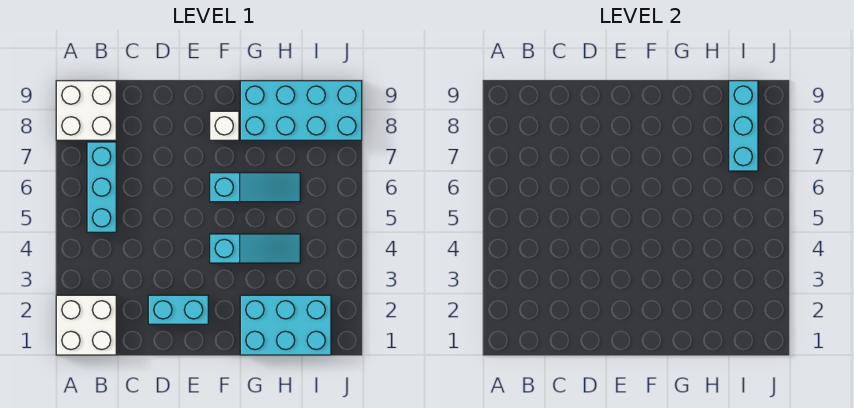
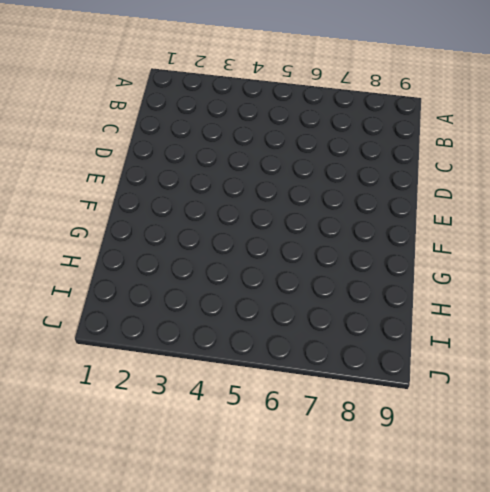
none -> white brick A1:B2 level 1
none -> white brick A8:B9 level 1

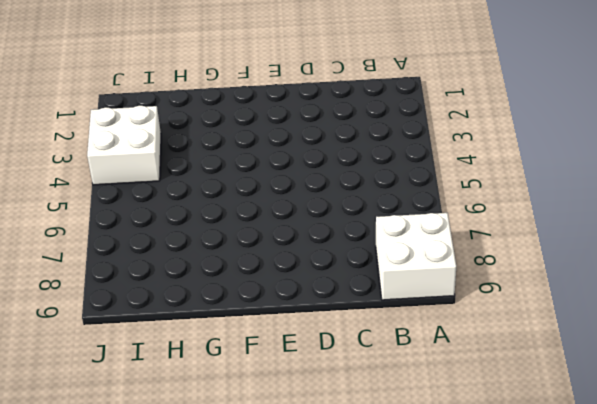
white brick I3:J4 level 1 -> white brick A1:B2 level 1
none -> cyan brick B5:B7 level 1
none -> cyan brick D2:E2 level 1

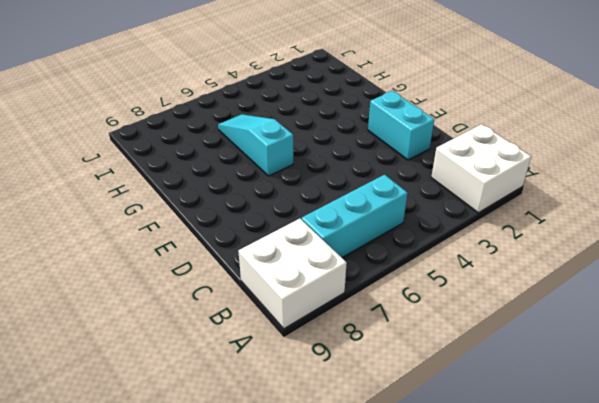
none -> cyan slope F4:H4 level 1 top F
none -> white brick F8 level 1

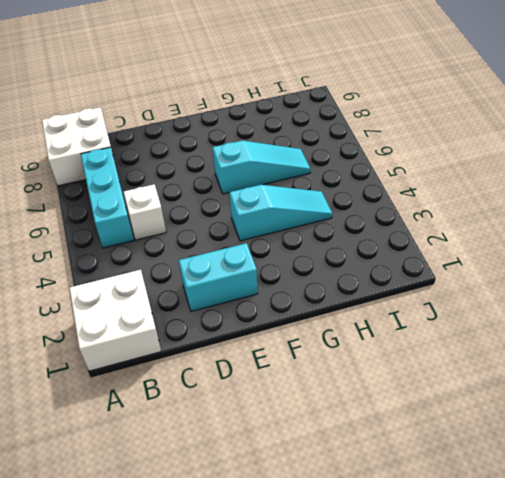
white brick C5 level 1 -> white brick F8 level 1
none -> cyan brick G1:I2 level 1
none -> cyan brick G8:J9 level 1

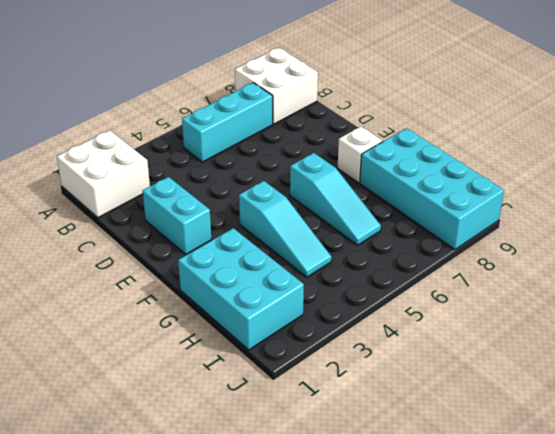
none -> cyan brick I7:I9 level 2

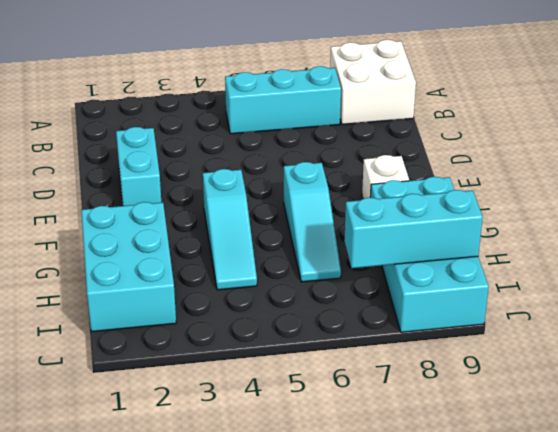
none -> white brick A1:B2 level 1

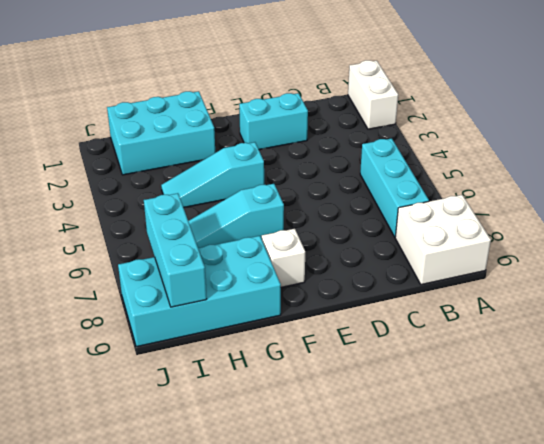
white brick A1:A2 level 1 -> white brick A1:B2 level 1

